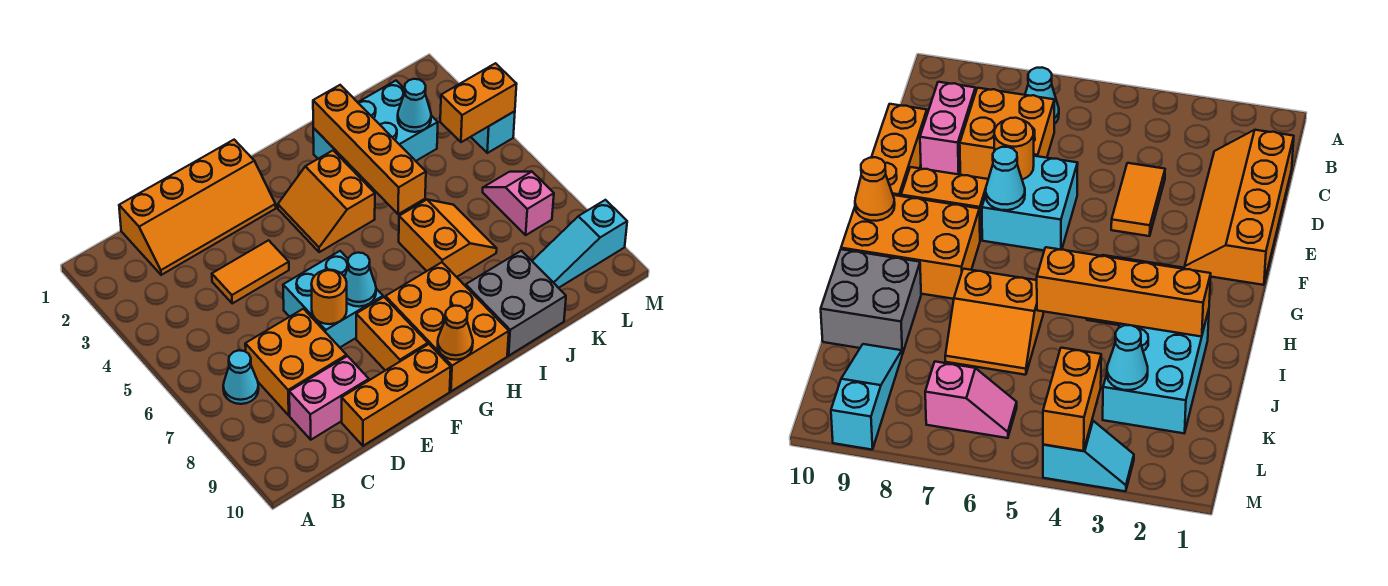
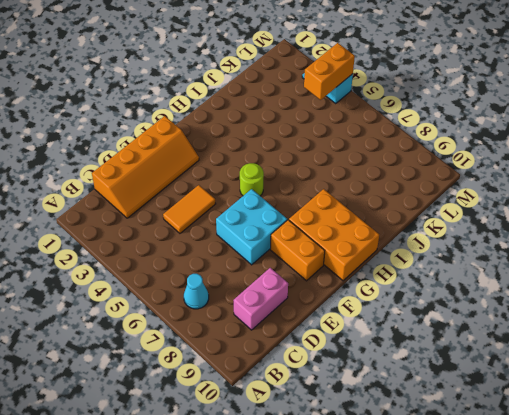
lime round brick G5 level 1 -> none
none -> orange brick C7:D8 level 1
none -> orange brick D10:F10 level 1
none -> orange slope G3:H4 level 1 top H

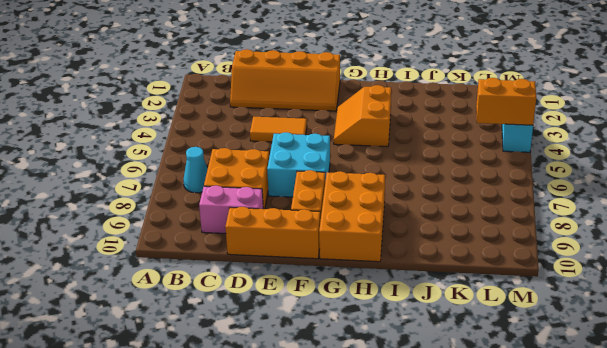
none -> cyan brick I2:K3 level 1
none -> orange slope I6:J7 level 1 top I
none -> grey brick I9:J10 level 1

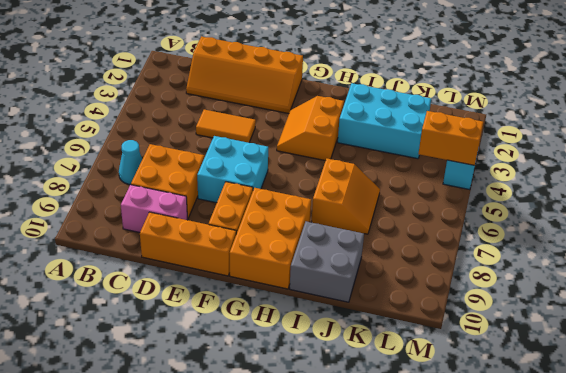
none -> cyan slope K9:M9 level 1 top M
none -> pink slope L6:L7 level 1 top 7
none -> orange round brick E7 level 2

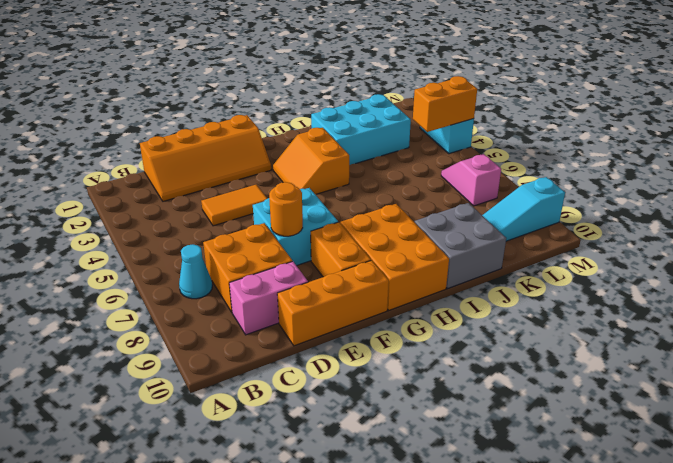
none -> orange slope I6:J7 level 1 top I
none -> cyan cone F7 level 2
none -> orange cone G10 level 2

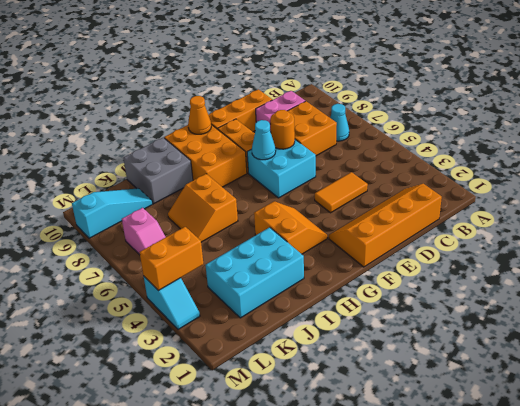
none -> orange brick I2:I5 level 2
none -> cyan cone K3 level 2

